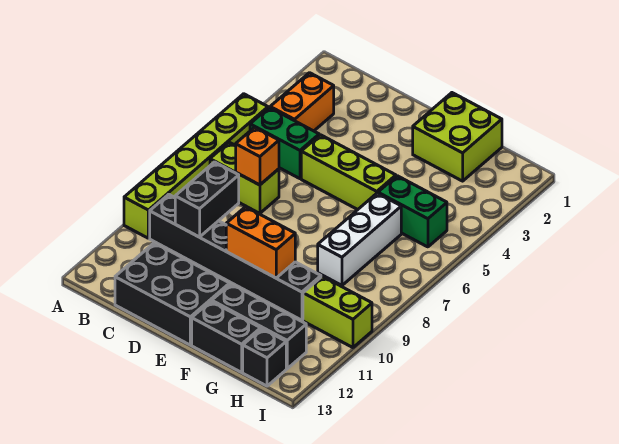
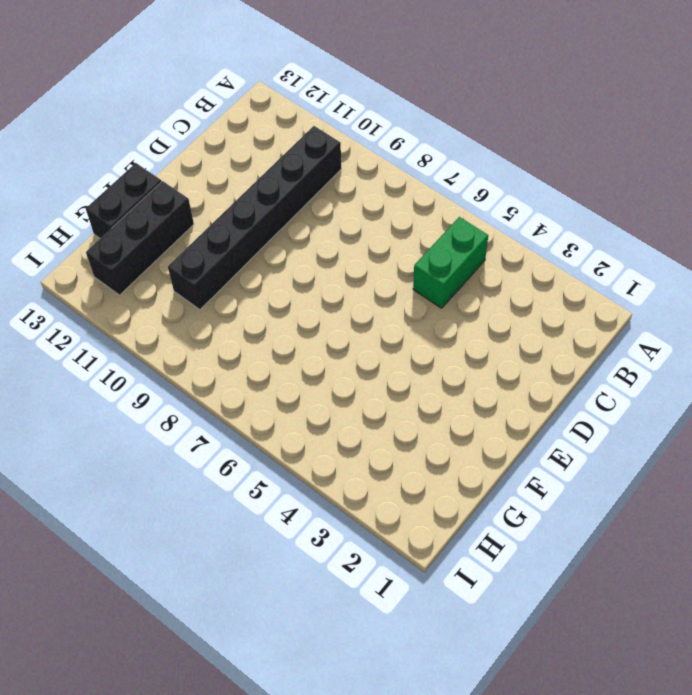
none -> lime brick A5:A10 level 1
none -> orange brick B3:B4 level 1
none -> lime brick B7:C7 level 1

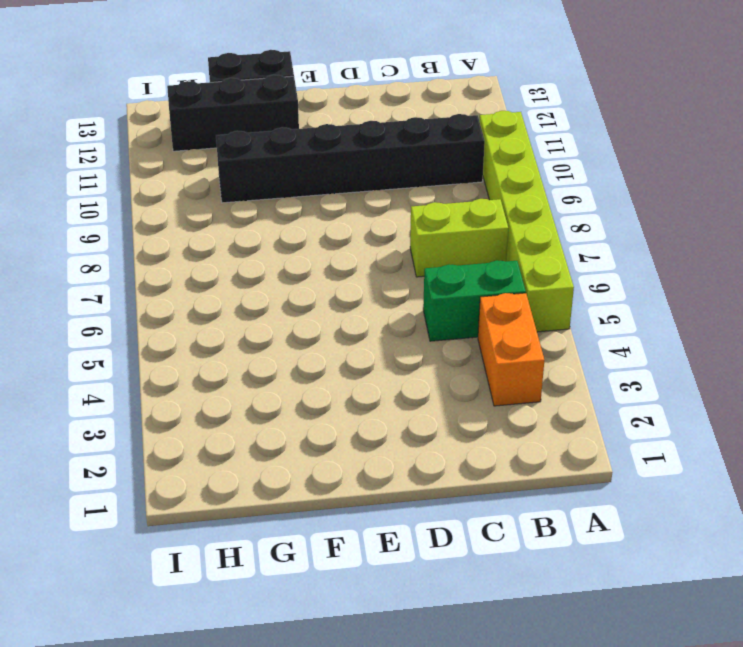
none -> black brick C12:E13 level 1
none -> lime brick D5:F5 level 1
none -> lime brick F1:G2 level 1

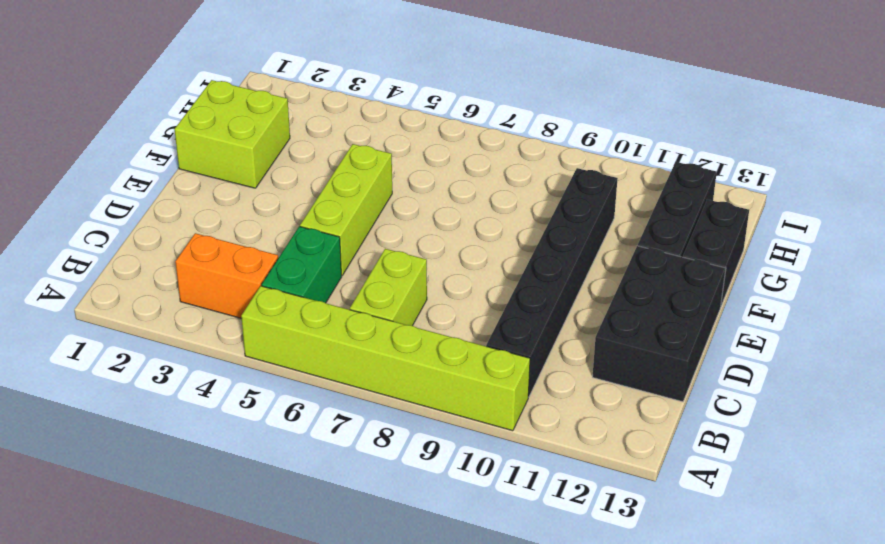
none -> green brick G5:H5 level 1
none -> white brick G6:G8 level 1
none -> lime brick H10:I10 level 1

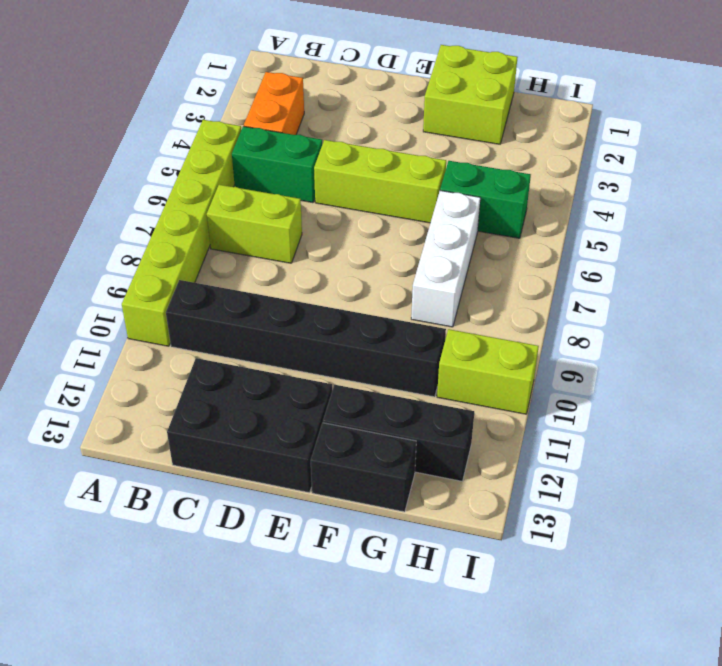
none -> black brick H13 level 1
none -> orange brick C7 level 2
none -> black brick C9:C10 level 2

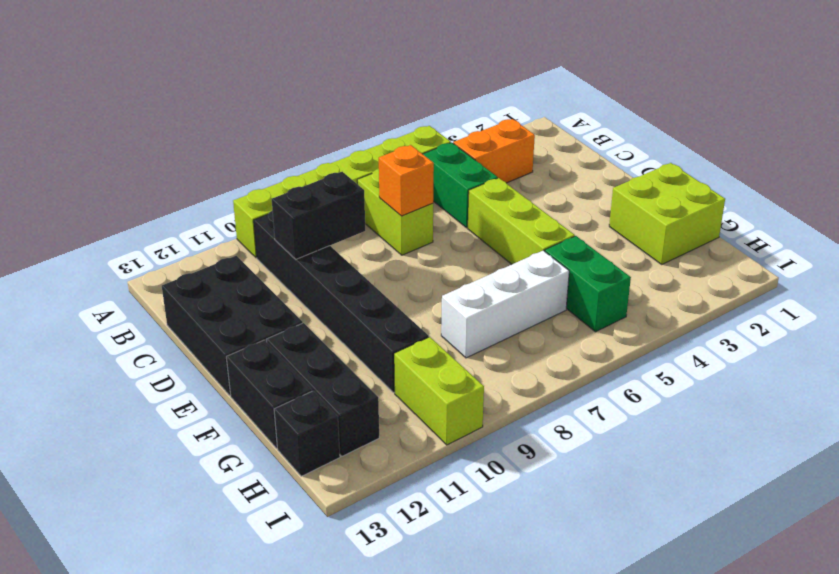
none -> orange brick E10:F10 level 2

